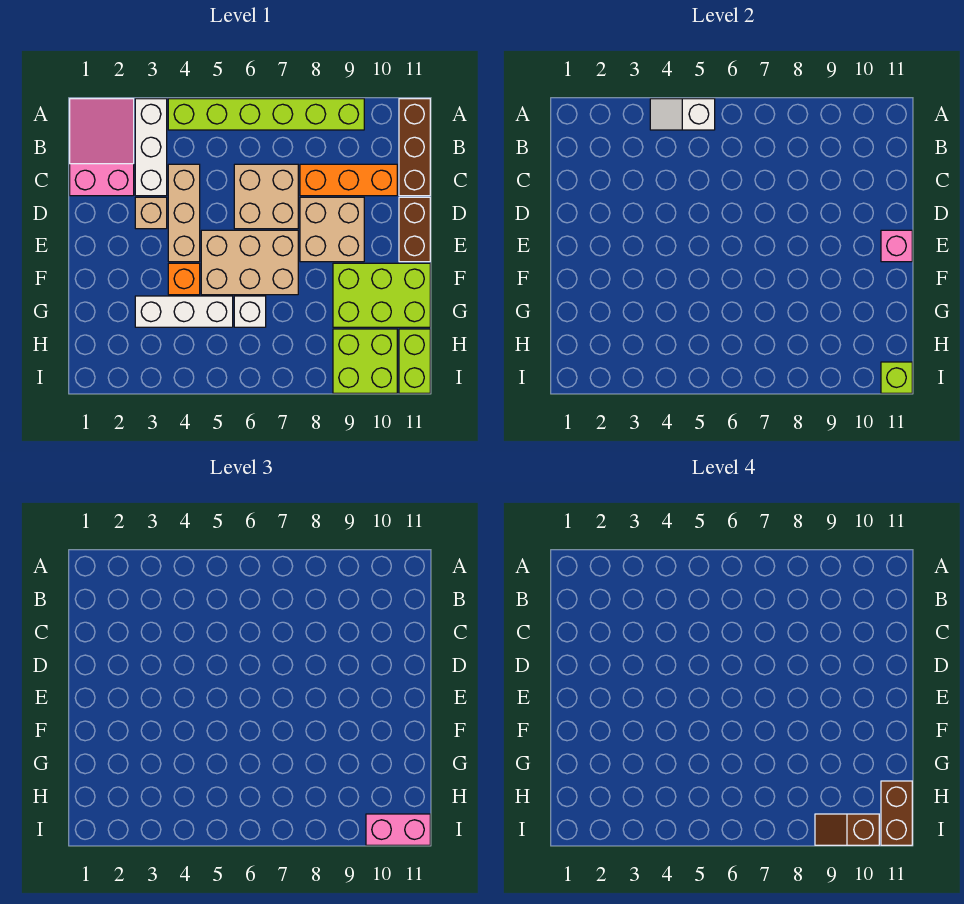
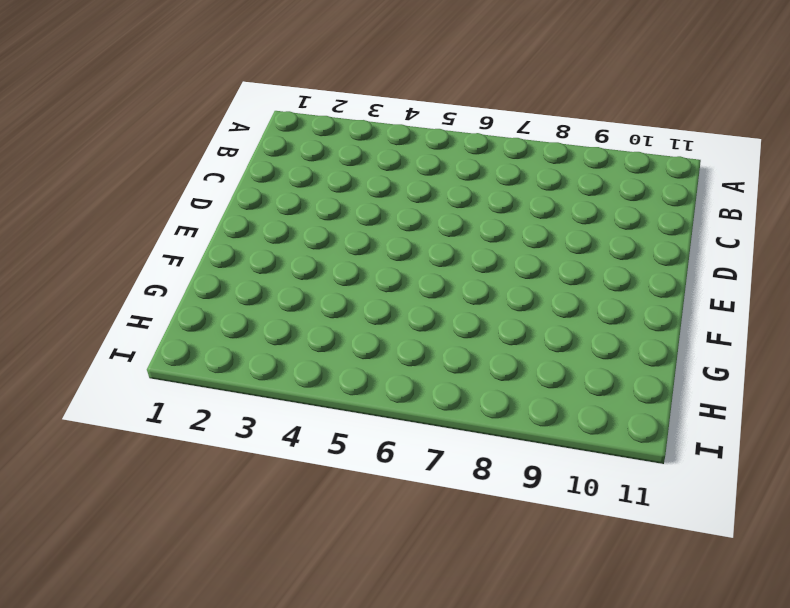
none -> pink slope A1:C2 level 1 top C
none -> white brick A3:C3 level 1
none -> lime brick A4:A9 level 1

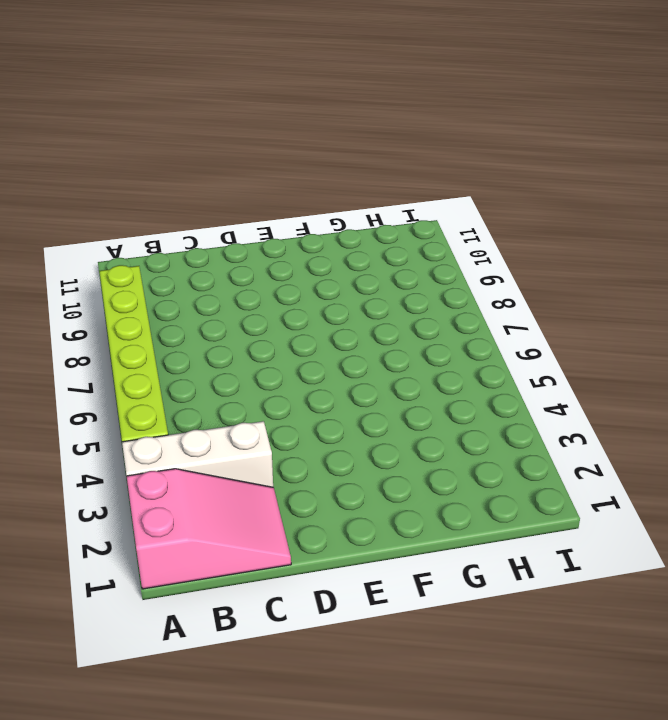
pink slope A1:C2 level 1 top A -> pink slope A1:C2 level 1 top C
none -> brown brick A11:C11 level 1
none -> tan brick C4:E4 level 1
none -> tan brick C6:D7 level 1

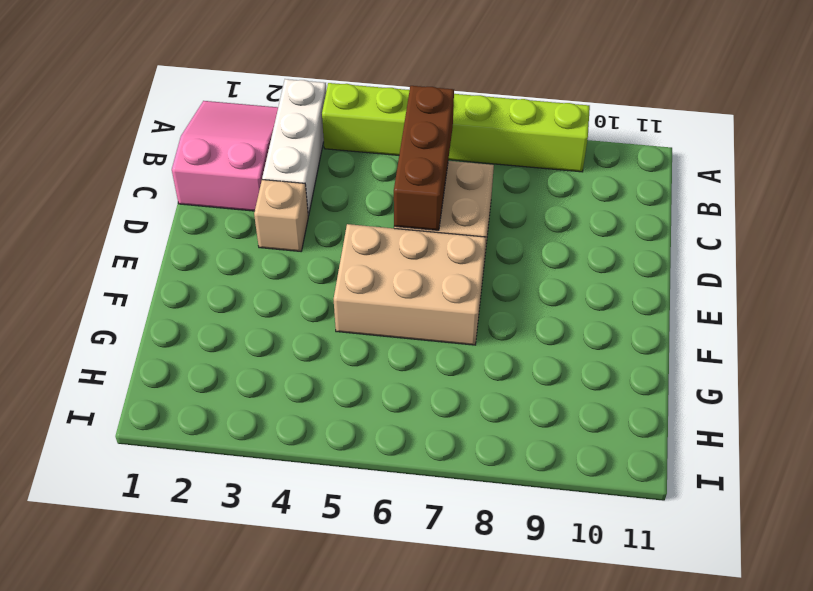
brown brick B6:D6 level 2 -> brown brick A11:C11 level 1
none -> tan brick C4:E4 level 1
none -> orange brick C8:C10 level 1
none -> tan brick D8:E9 level 1

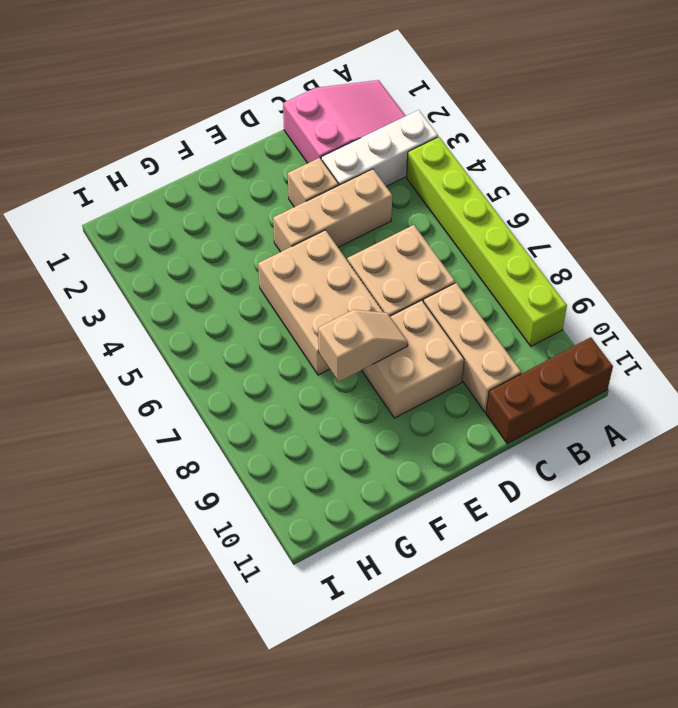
tan brick C8:C10 level 1 -> orange brick C8:C10 level 1
tan slope E8:F8 level 2 top F -> none
none -> brown brick D11:E11 level 1
none -> orange brick F4 level 1
none -> lime brick F9:G11 level 1

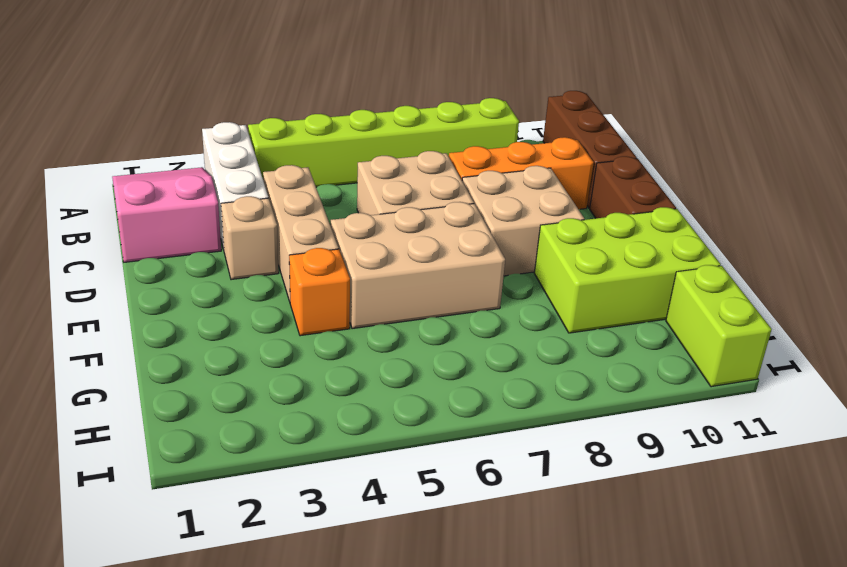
none -> white brick G3:G5 level 1
none -> white brick G6 level 1
none -> lime brick H9:I10 level 1

